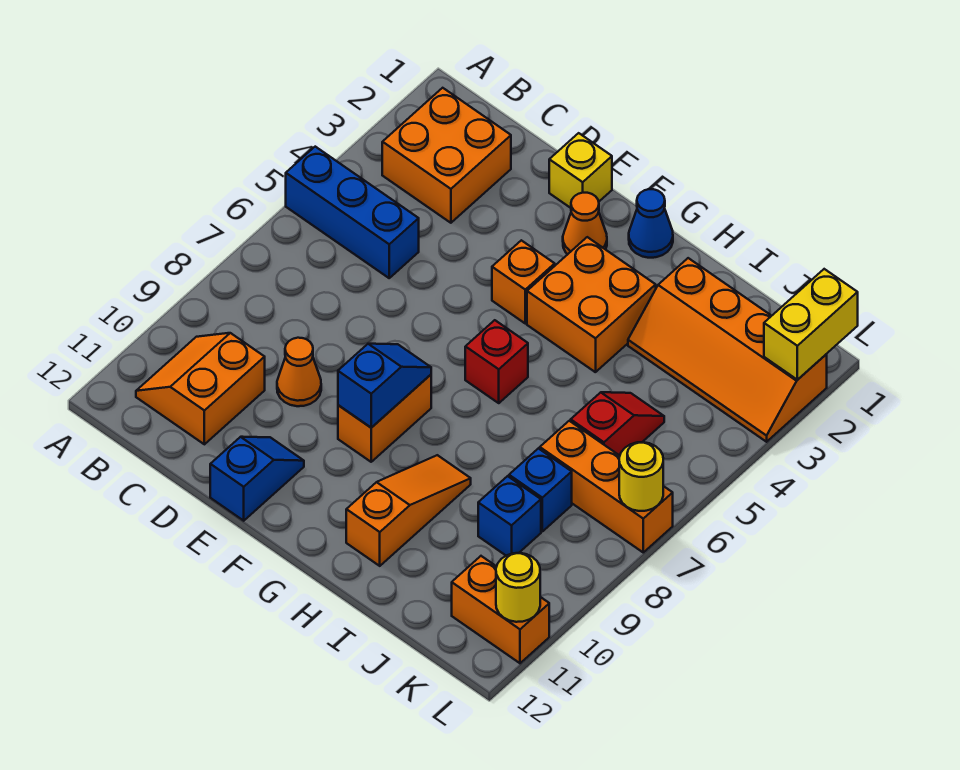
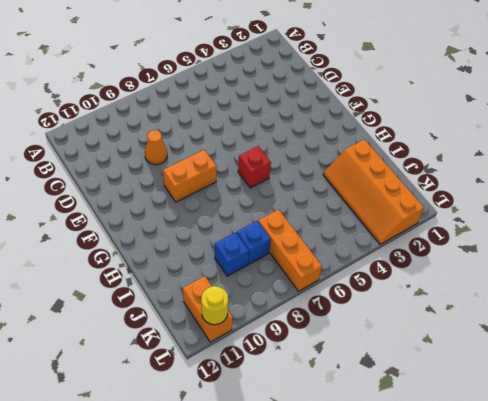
none -> blue brick A5:C5 level 1
none -> orange brick B2:C3 level 1
none -> orange slope B10:C11 level 1 top C

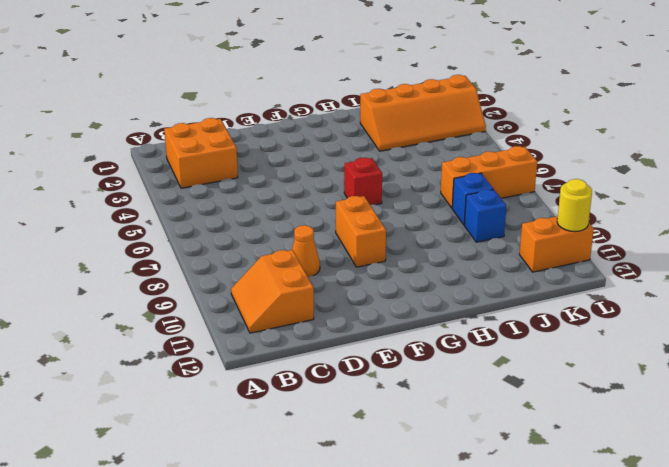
none -> blue brick A5:C5 level 1
none -> yellow brick E1 level 1
none -> blue slope E11:E12 level 1 top 12

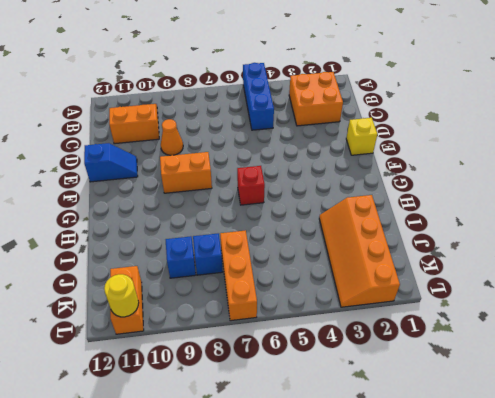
none -> orange cone F2 level 1
none -> orange brick F4 level 1
none -> blue cone G1 level 1

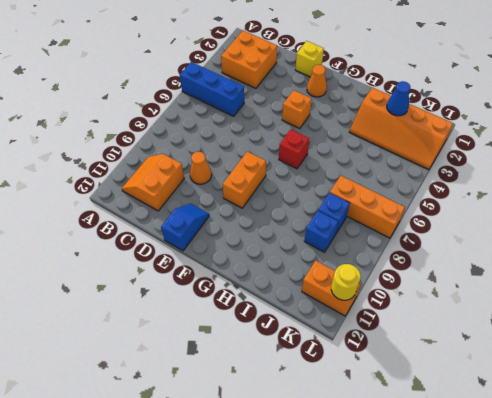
blue cone J2 level 2 -> blue cone G1 level 1
none -> orange brick G3:H4 level 1
none -> orange slope H9:H11 level 1 top 11
none -> red slope J5:J6 level 1 top 6

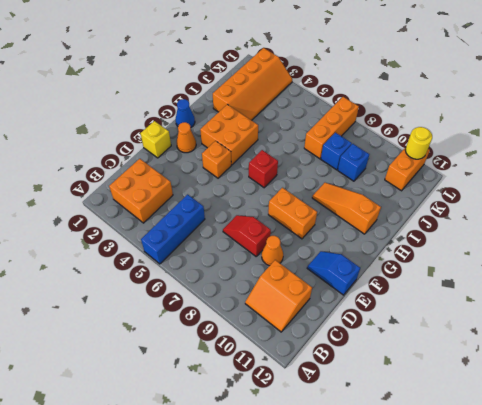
red slope D7:D8 level 1 top 8 -> red slope J5:J6 level 1 top 6
none -> blue slope F8:F9 level 2 top 9
none -> yellow brick L1:L2 level 2
none -> yellow round brick L7 level 2

